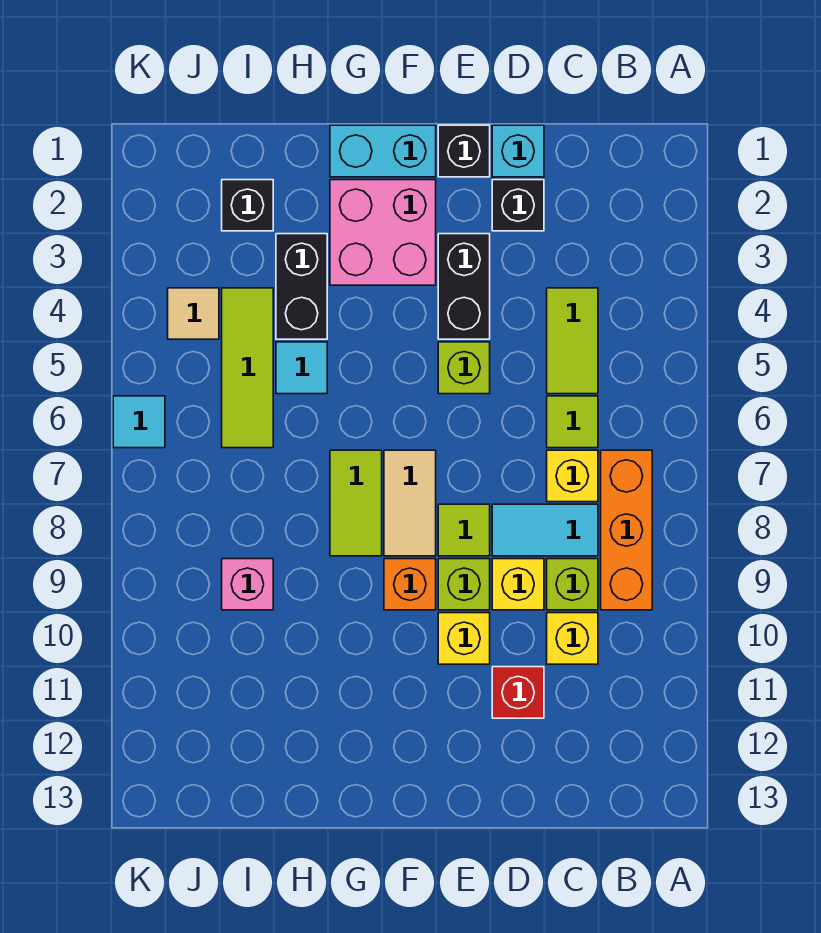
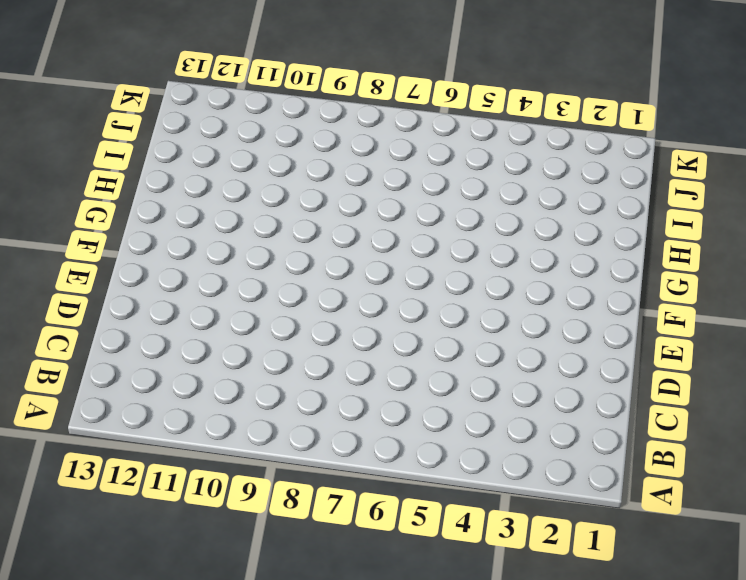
none -> orange brick B7:B9 level 1
none -> lime tile C4:C5 level 1
none -> lime tile C6 level 1

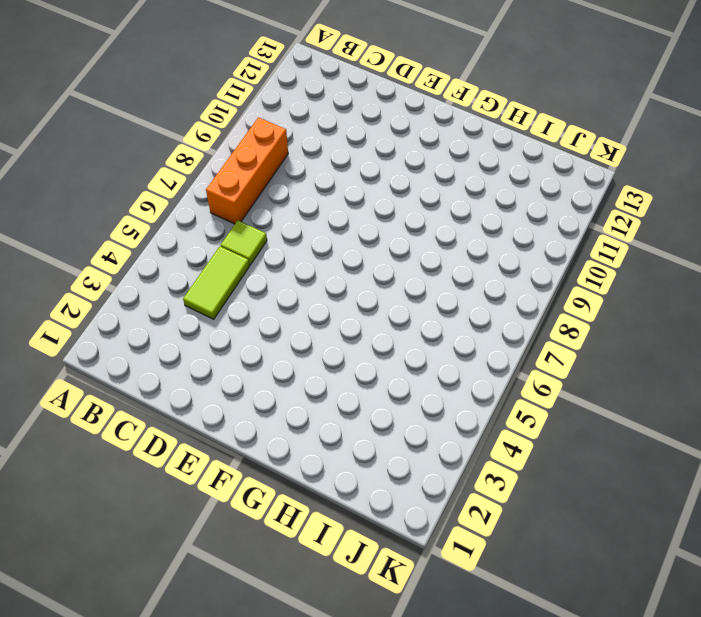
none -> yellow brick C7 level 1
none -> cyan tile C8:D8 level 1
none -> lime brick C9 level 1

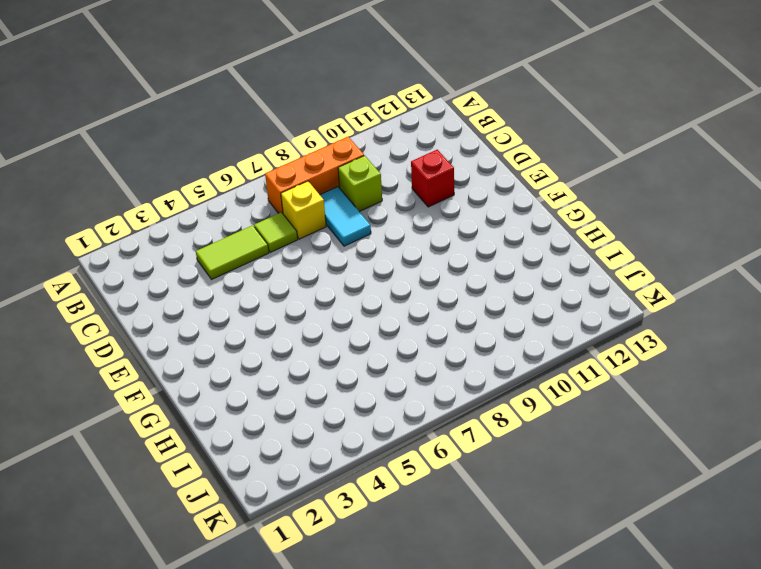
none -> yellow brick C10 level 1
none -> cyan brick D1 level 1
none -> black brick D2 level 1

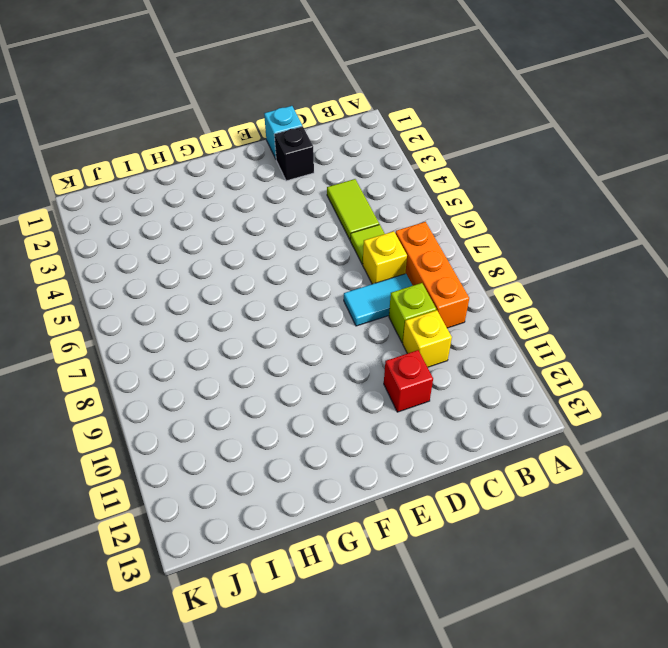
none -> yellow brick D9 level 1
none -> black brick E1 level 1
none -> black brick E3:E4 level 1

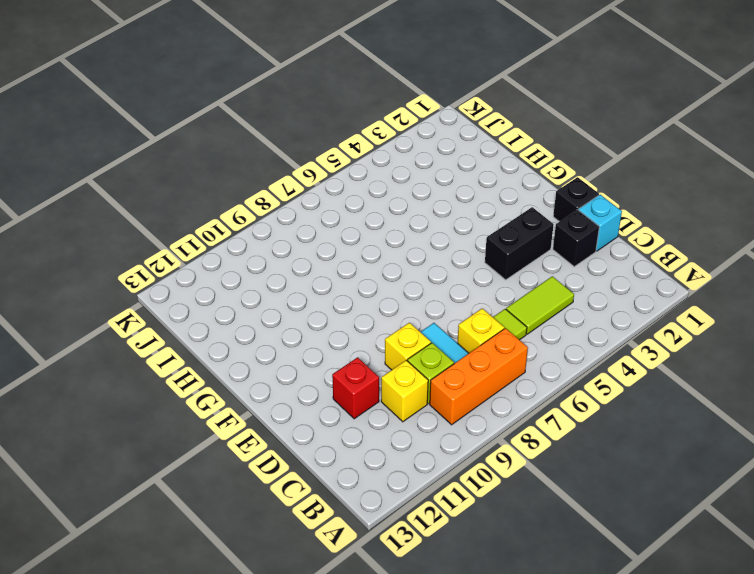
none -> lime brick E5 level 1
none -> lime tile E8 level 1
none -> lime brick E9 level 1

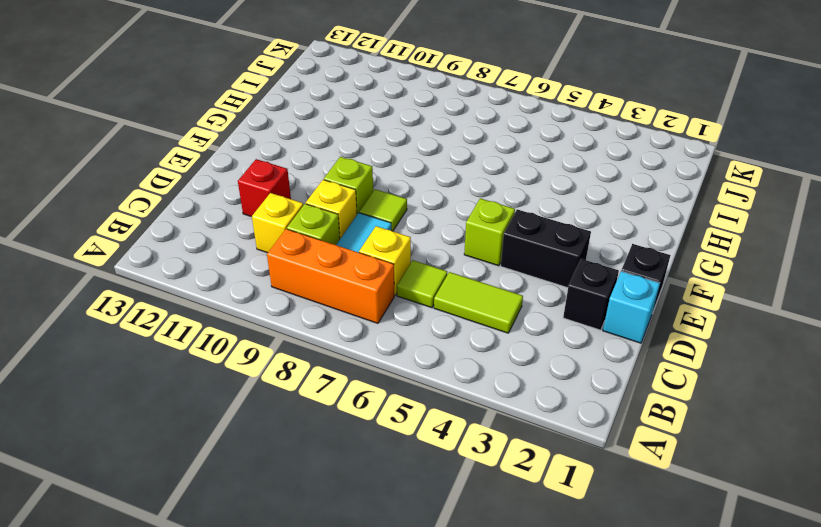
none -> yellow brick E10 level 1
none -> cyan brick F1:G1 level 1
none -> pink brick F2:G3 level 1

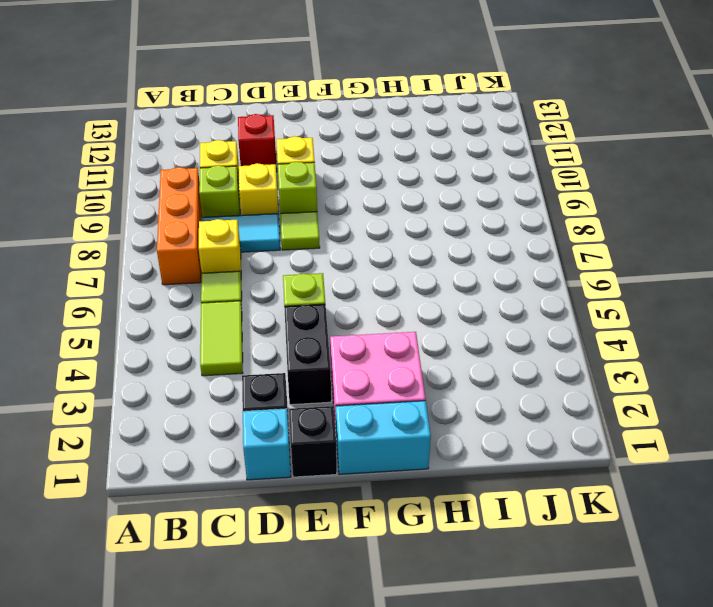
none -> tan tile F7:F8 level 1
none -> orange brick F9 level 1
none -> lime tile G7:G8 level 1

